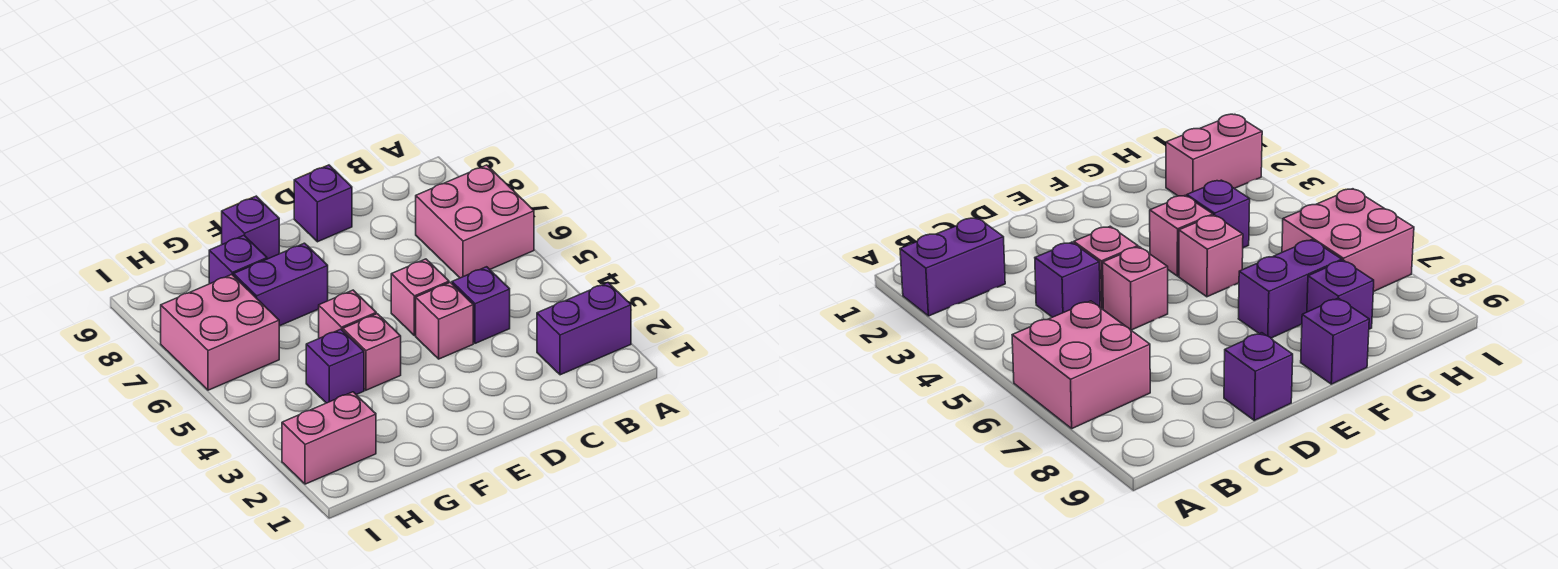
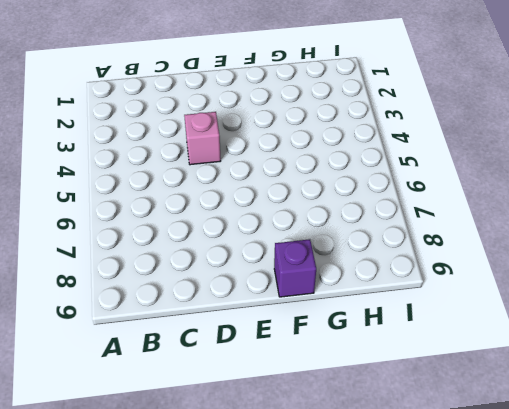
none -> purple brick A2:B2 level 1
none -> pink brick A6:B7 level 1
none -> purple brick C4 level 1

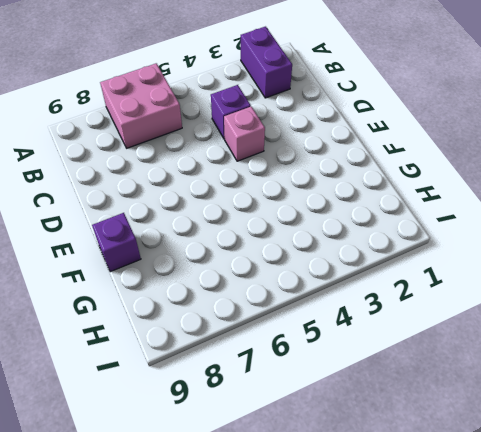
none -> pink brick D5 level 1
none -> purple brick D9 level 1
none -> pink brick F4 level 1

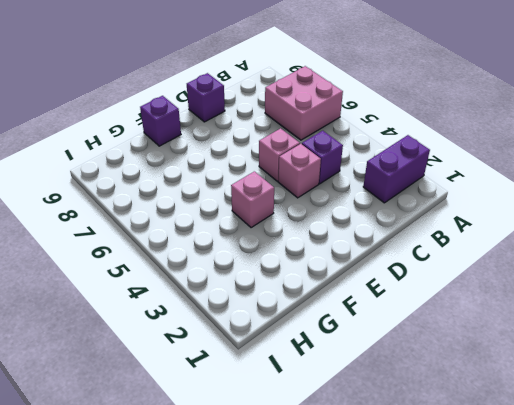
none -> pink brick F5 level 1
none -> purple brick F7:G7 level 1
none -> purple brick G4 level 1

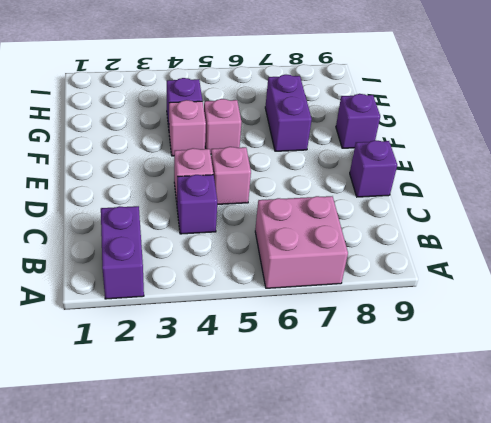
none -> purple brick G8 level 1
none -> pink brick H2:I2 level 1
none -> pink brick H6:I7 level 1

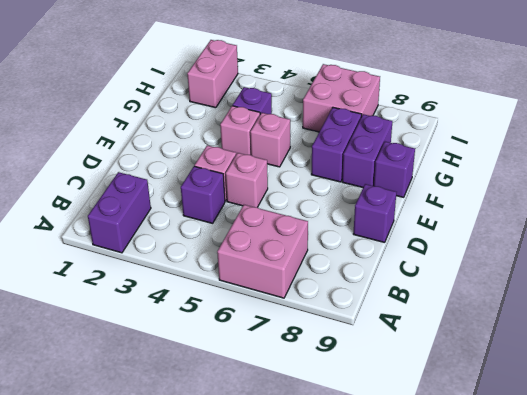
purple brick F8:G8 level 1 -> purple brick G8 level 1

